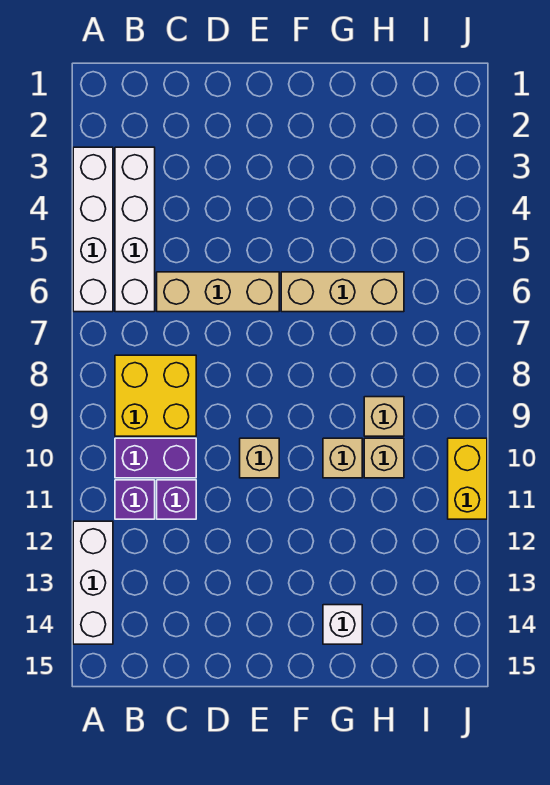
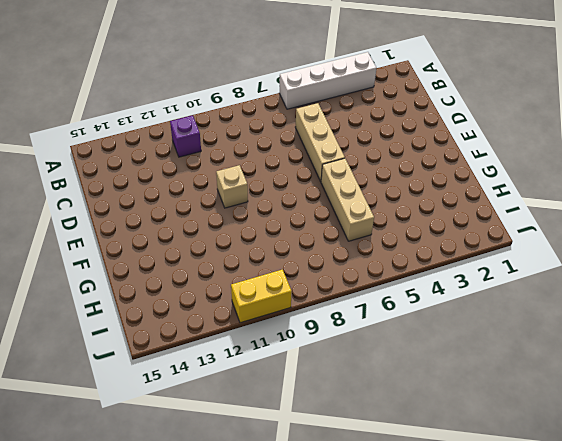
none -> white brick A12:A14 level 1
none -> white brick B3:B6 level 1
none -> yellow brick B8:C9 level 1

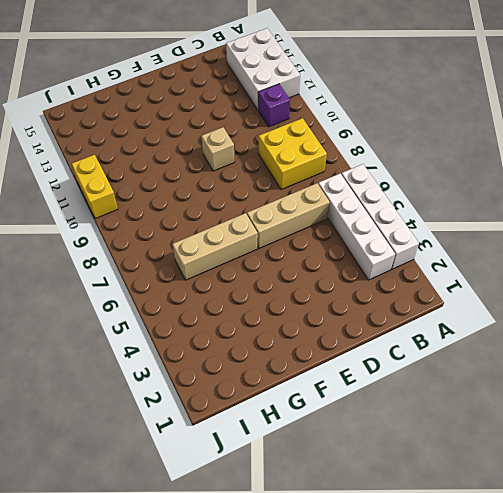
white brick A12:B14 level 1 -> white brick A12:A14 level 1
none -> purple brick B10:C10 level 1
none -> purple brick C11 level 1
none -> tan brick G10 level 1

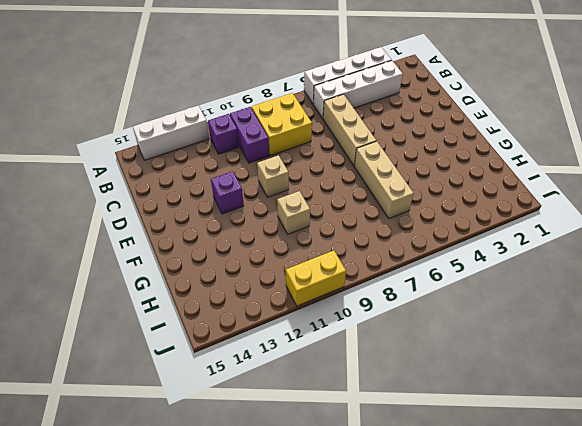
purple brick E12 level 1 -> purple brick C11 level 1
none -> white brick G14 level 1
none -> tan brick H9 level 1
none -> tan brick H10 level 1

